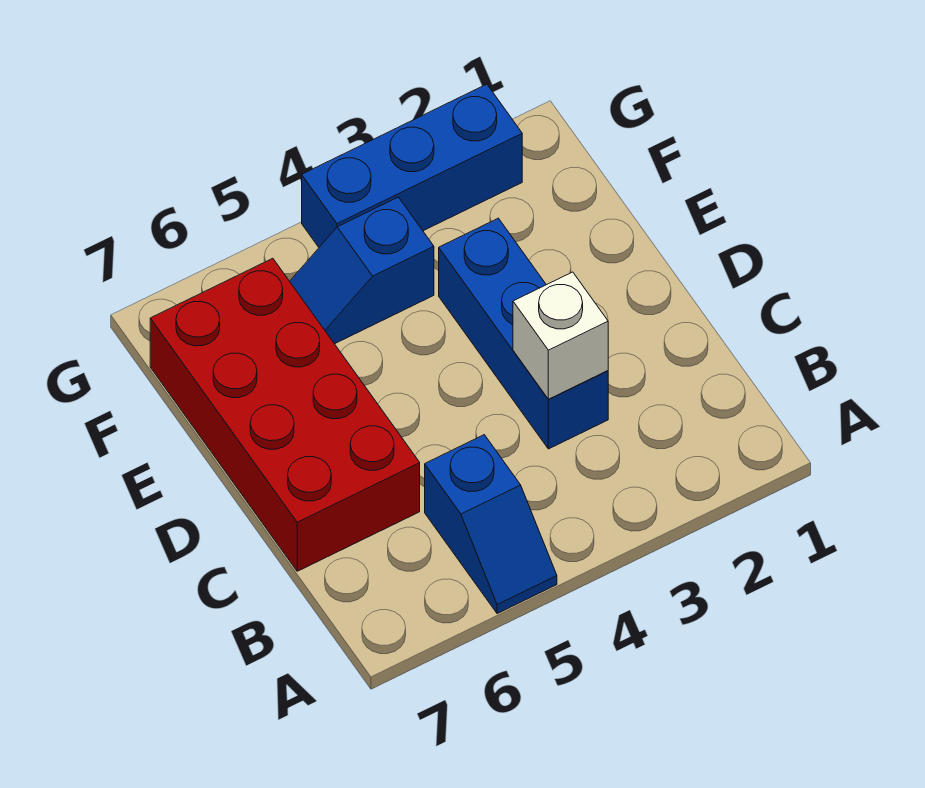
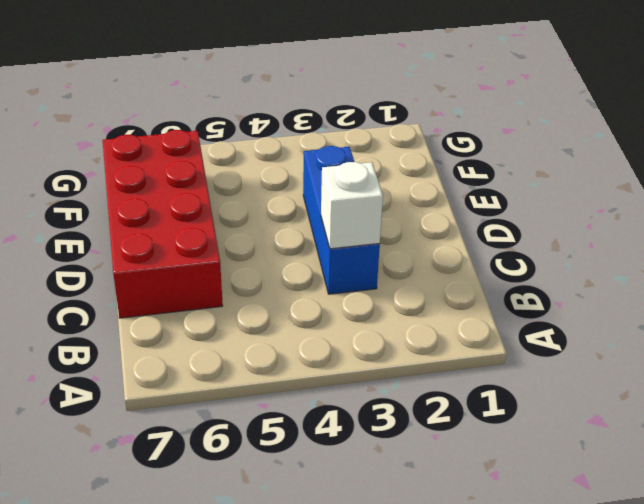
none -> blue slope A5:B5 level 1 top B
none -> blue slope F4:F5 level 1 top 4

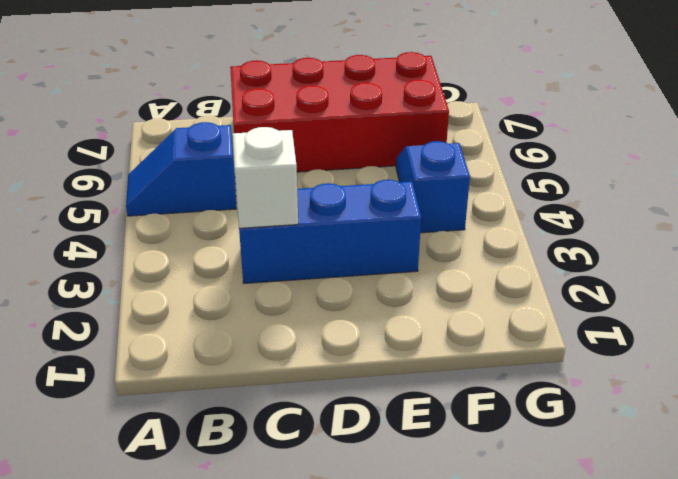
none -> blue brick G2:G4 level 1

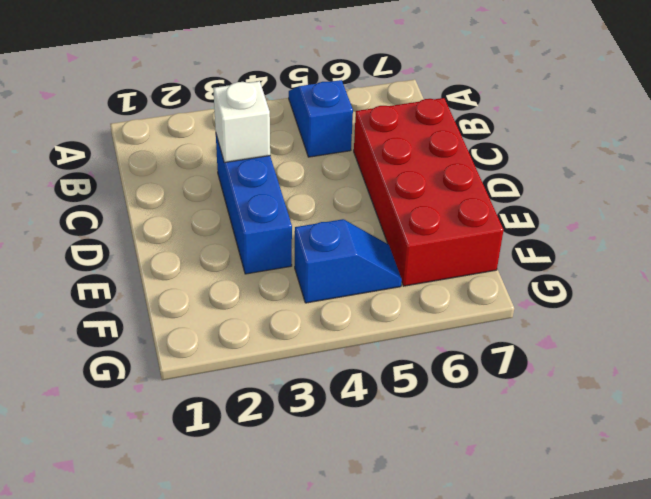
none -> blue brick G2:G4 level 1

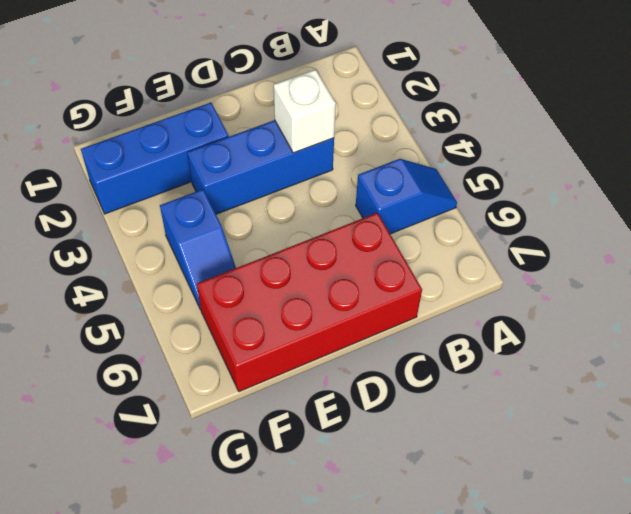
blue brick E2:G2 level 1 -> blue brick G2:G4 level 1

